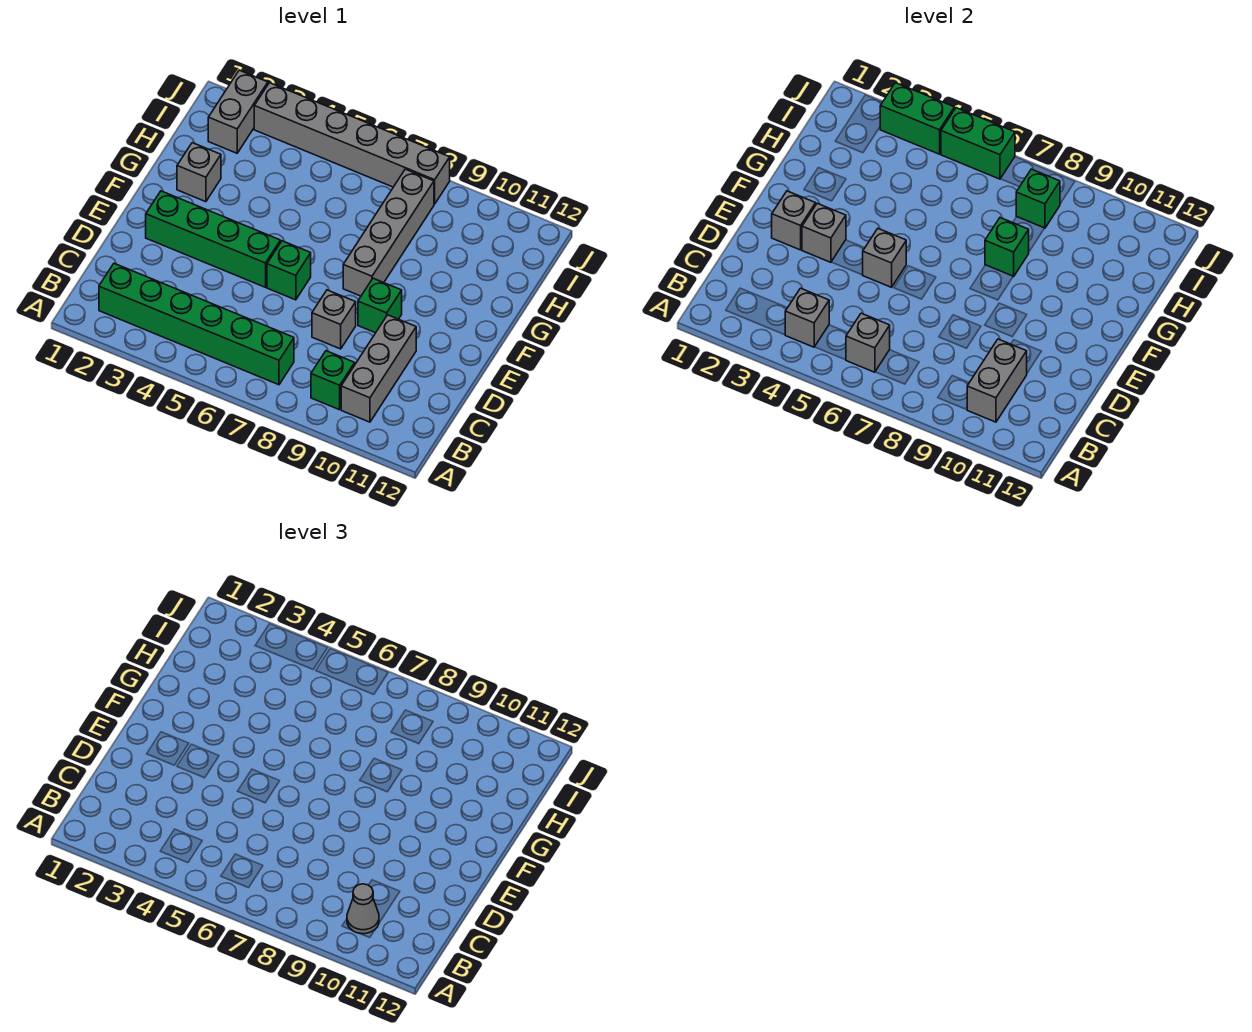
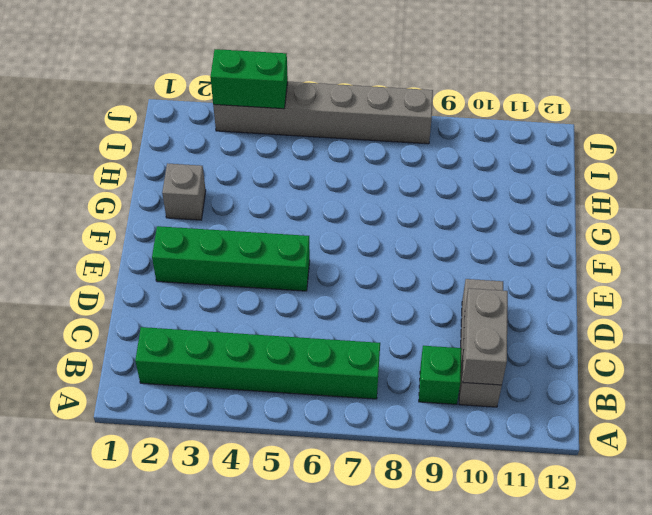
none -> grey brick D8 level 1
none -> green brick E6 level 1
none -> green brick E9 level 1

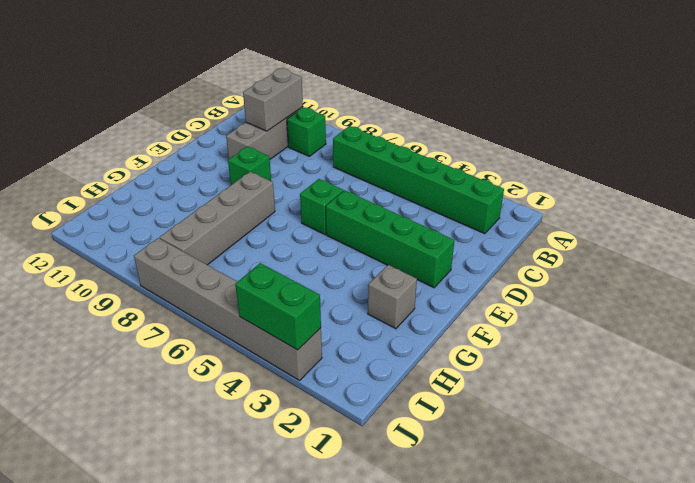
none -> grey brick D8 level 1
none -> grey brick I2:J2 level 1
none -> grey brick B4 level 2

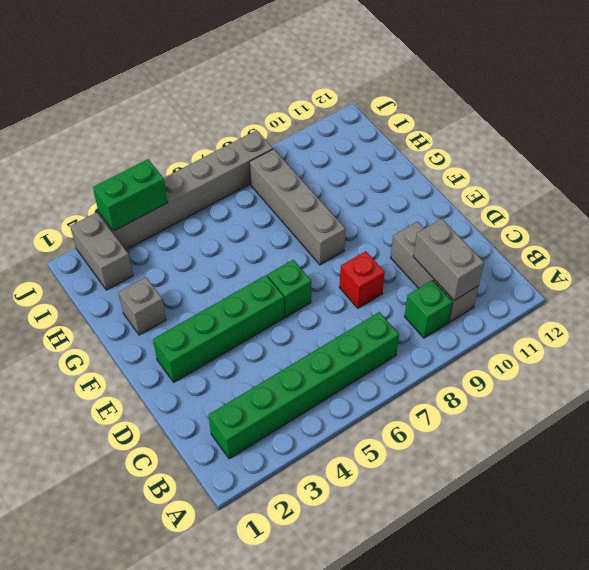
red brick D8 level 1 -> grey brick D8 level 1
none -> green brick E9 level 1
none -> grey brick B4 level 2
none -> grey brick B6 level 2

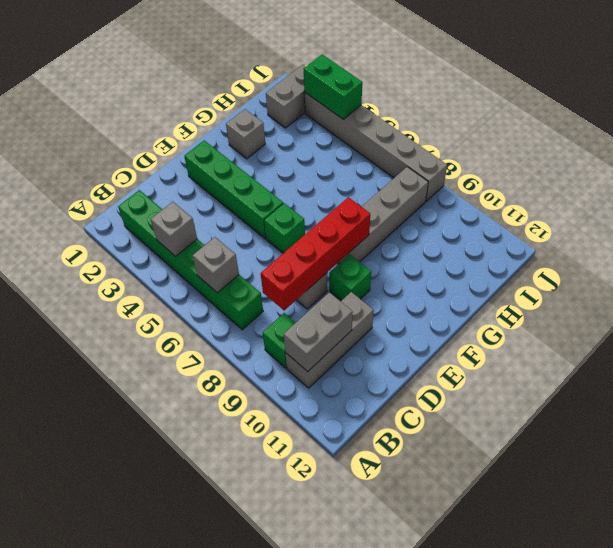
red brick C8:F8 level 2 -> none
none -> grey brick E2 level 2
none -> grey brick E3 level 2
none -> grey brick E5 level 2

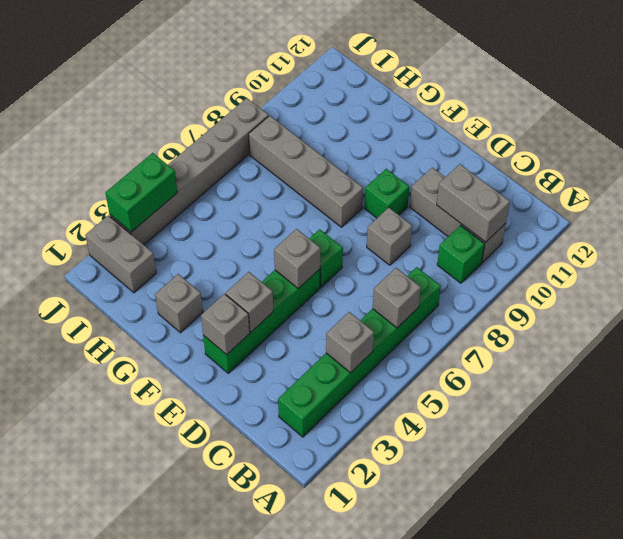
none -> green brick G8 level 2
none -> green brick I8 level 2
none -> green brick J5:J6 level 2

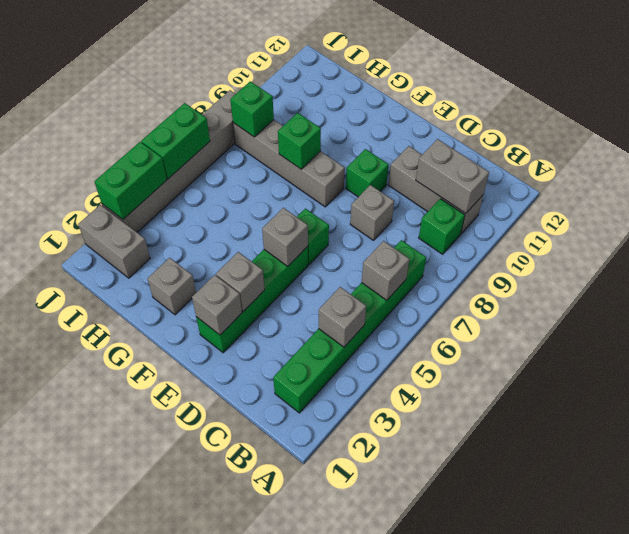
none -> grey cone B10 level 3

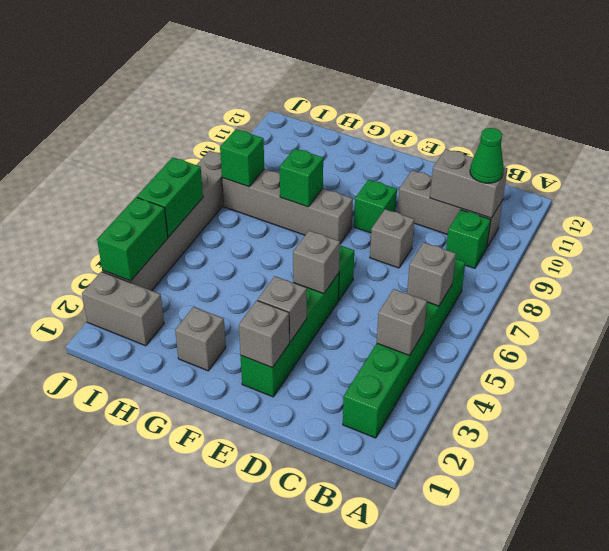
green cone B10 level 3 -> grey cone B10 level 3

